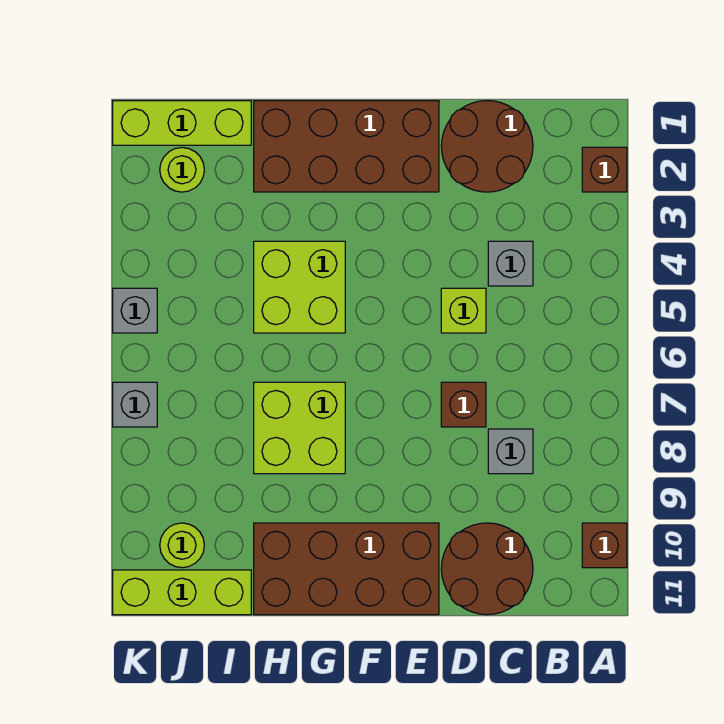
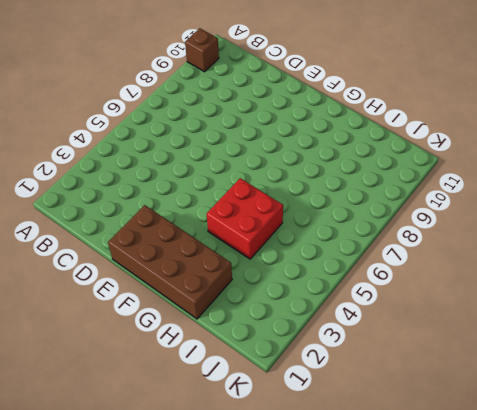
red brick G4:H5 level 1 -> lime brick G4:H5 level 1
none -> brown brick A2 level 1
none -> brown round brick C1:D2 level 1
none -> grey brick C4 level 1

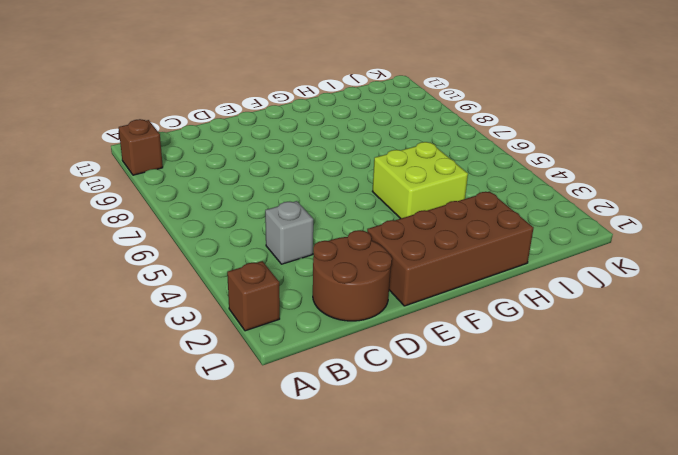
none -> grey brick C8 level 1
none -> brown round brick C10:D11 level 1
none -> lime brick D5 level 1

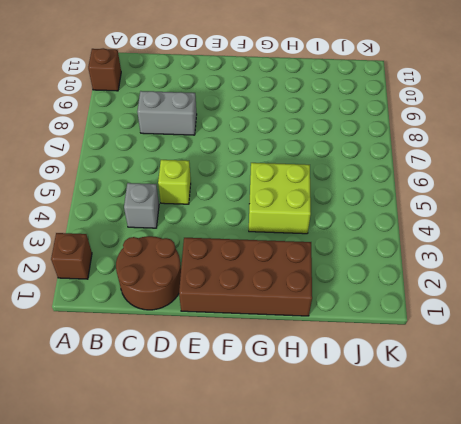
grey brick C8:D8 level 1 -> grey brick C8 level 1
none -> brown round brick C10:D11 level 1
none -> brown brick D7 level 1
none -> brown brick E10:H11 level 1

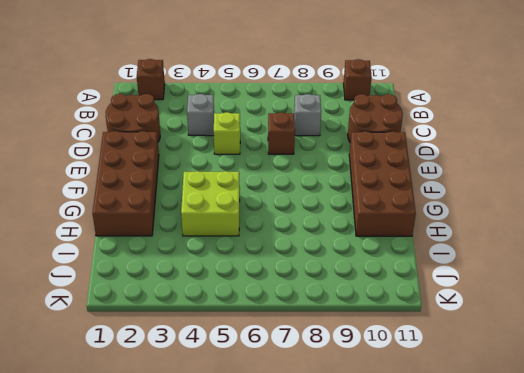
none -> lime brick G7:H8 level 1
none -> lime brick I1:K1 level 1
none -> lime brick I11:K11 level 1

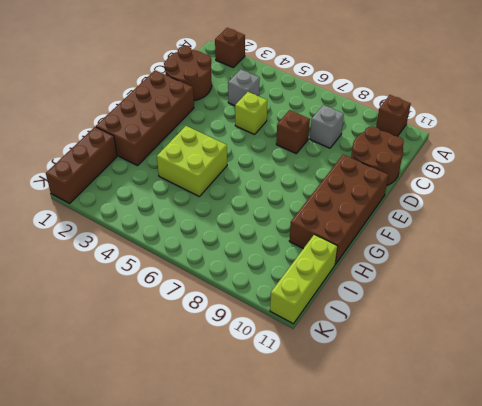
brown brick I1:K1 level 1 -> lime brick I1:K1 level 1
none -> lime brick G7:H8 level 1
none -> lime round brick J2 level 1
none -> lime round brick J10 level 1

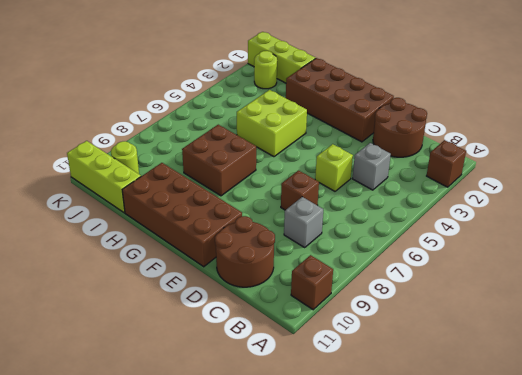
brown brick G7:H8 level 1 -> lime brick G7:H8 level 1
none -> grey brick K5 level 1
none -> grey brick K7 level 1

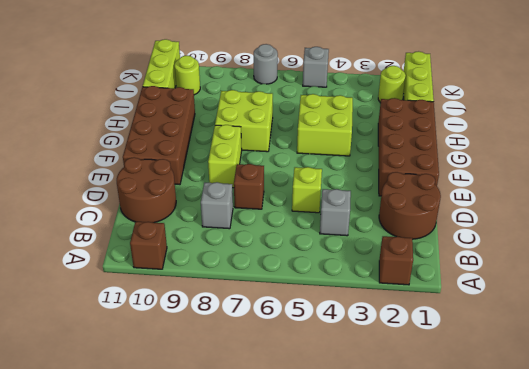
lime brick E8:F8 level 1 -> none
grey round brick K7 level 1 -> grey brick K7 level 1

